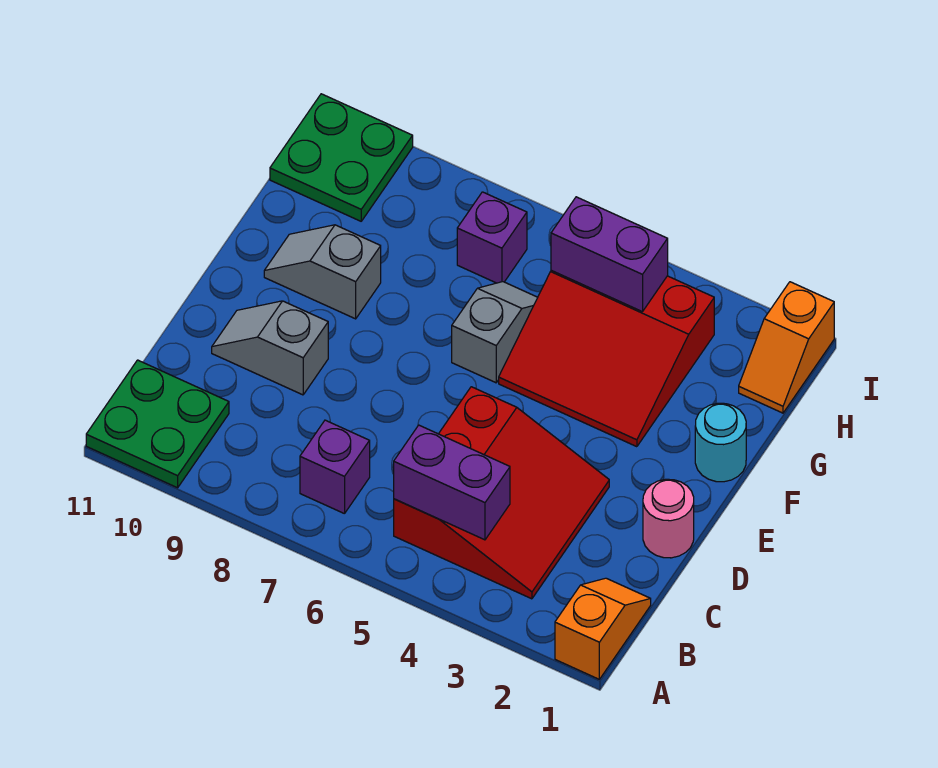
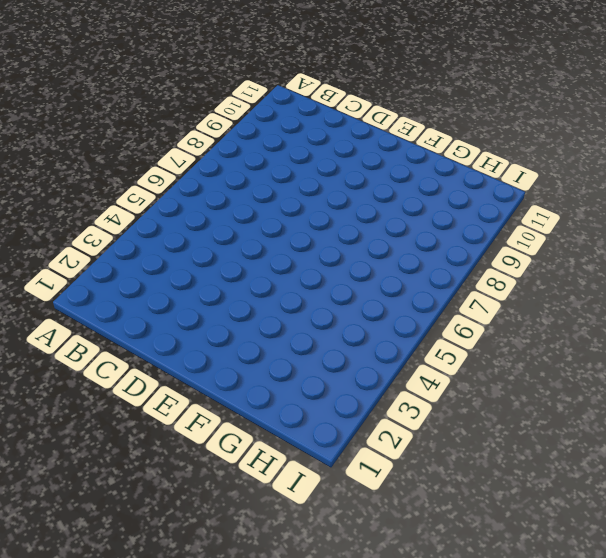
none -> orange slope A1:B1 level 1 top A
none -> green plate A10:B11 level 1
none -> red slope B3:D5 level 1 top 5

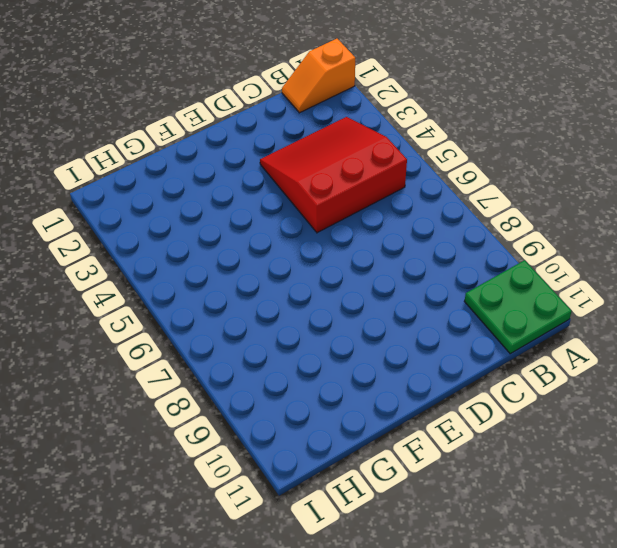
none -> purple brick B7 level 1
none -> pink round brick D1 level 1
none -> grey slope D9:D10 level 1 top 9

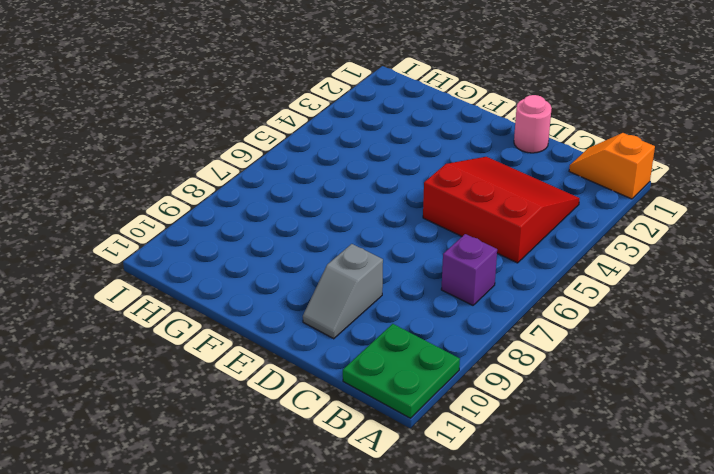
none -> cyan round brick F1 level 1
none -> red slope F3:H5 level 1 top H
none -> grey slope F6:G6 level 1 top F

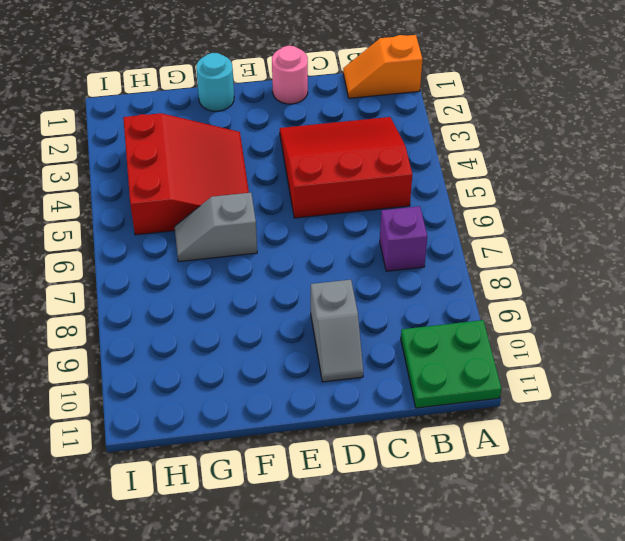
none -> grey slope F9:F10 level 1 top 9
none -> orange slope H1:I1 level 1 top I
none -> purple brick H7 level 1

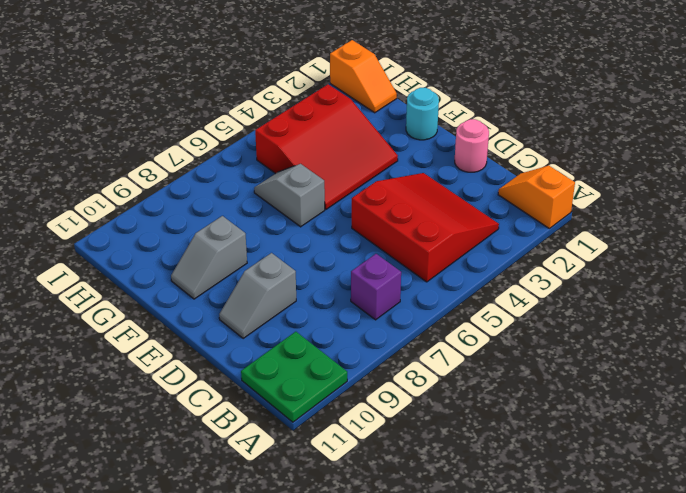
none -> purple brick H7 level 1
none -> green plate H10:I11 level 1
none -> purple brick B4:B5 level 2

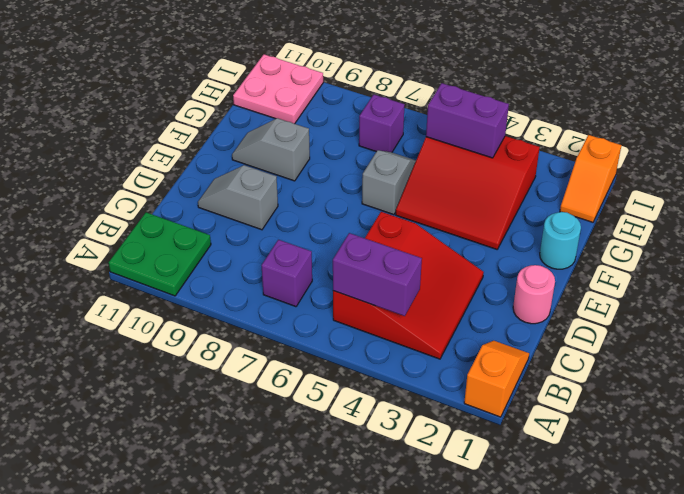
pink plate H10:I11 level 1 -> green plate H10:I11 level 1

